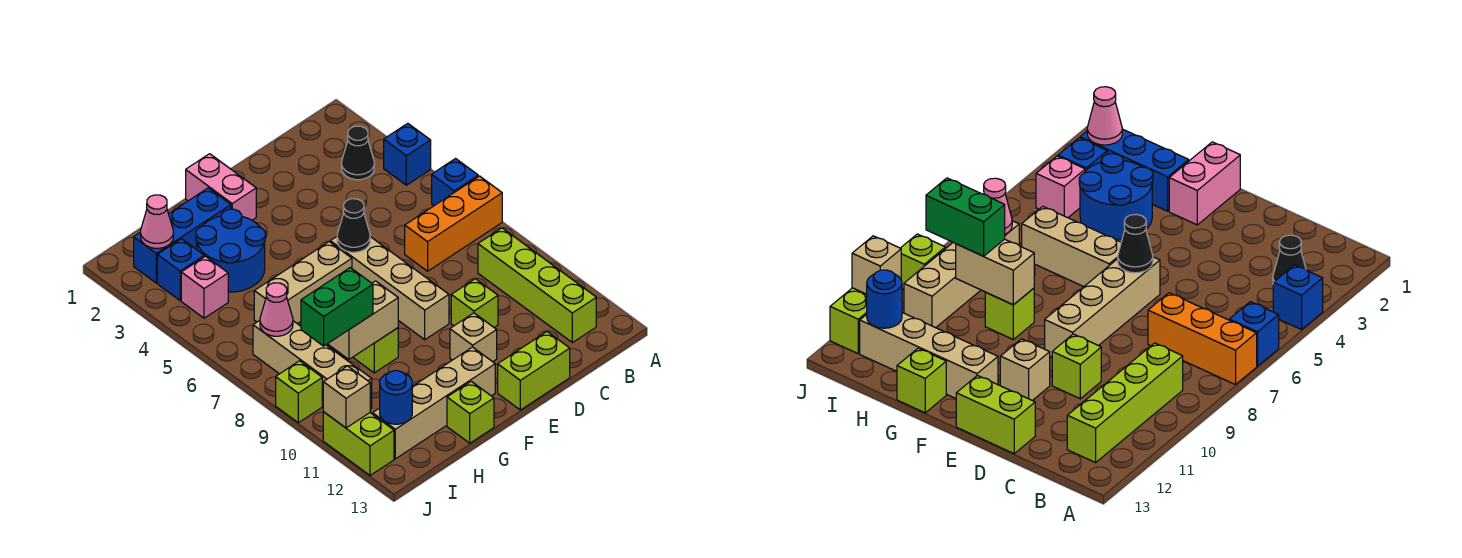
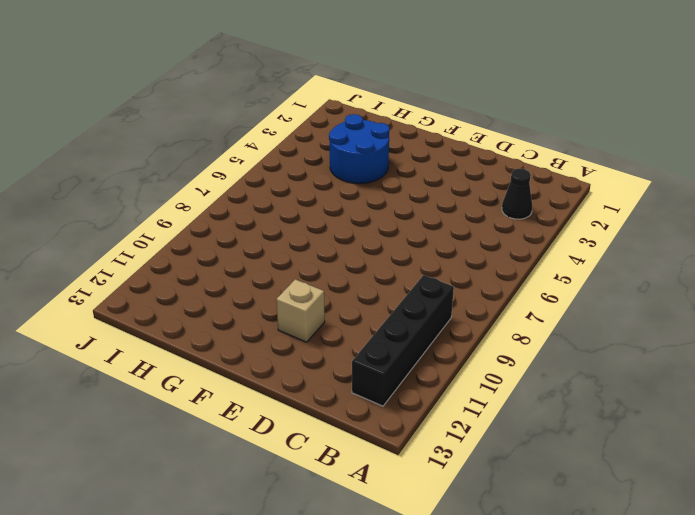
black brick B9:B12 level 1 -> lime brick B9:B12 level 1
none -> blue brick A4 level 1
none -> blue brick A6 level 1
none -> orange brick A7:C7 level 1

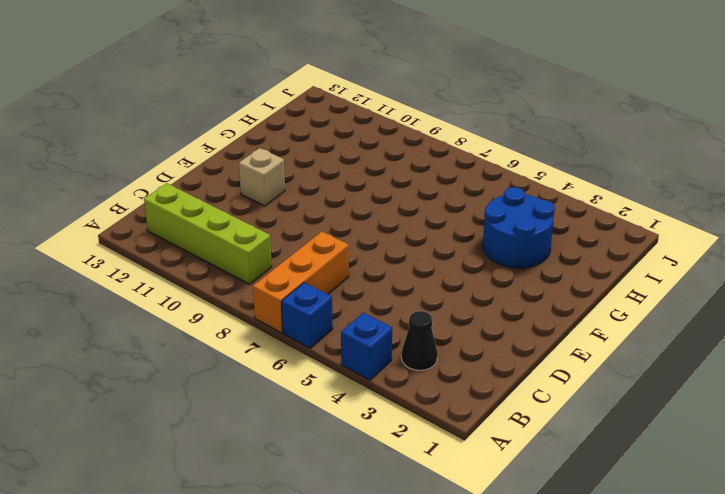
none -> lime brick D10 level 1
none -> lime brick D13:E13 level 1
none -> tan brick E6:E9 level 1

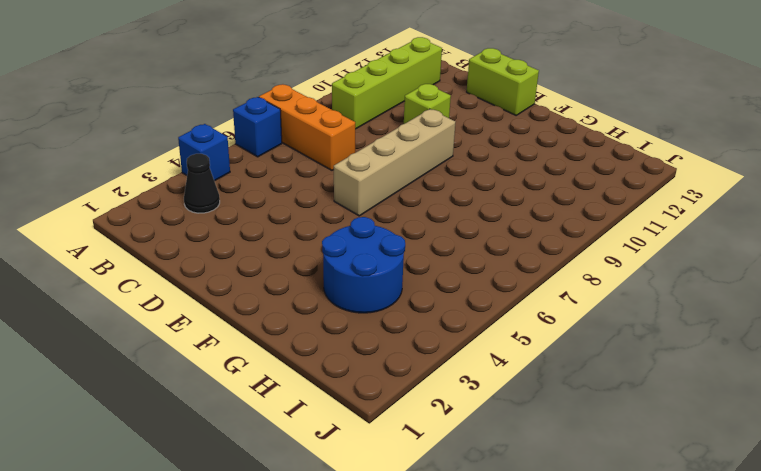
none -> tan brick E11 level 1
none -> pink brick F1:F2 level 1
none -> tan brick F6:H6 level 1

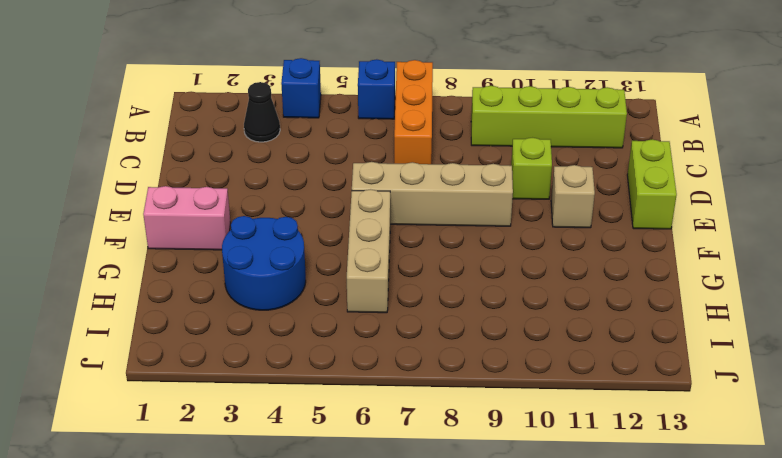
none -> tan brick F12:I12 level 1
none -> blue brick G2:I2 level 1
none -> lime brick G9 level 1

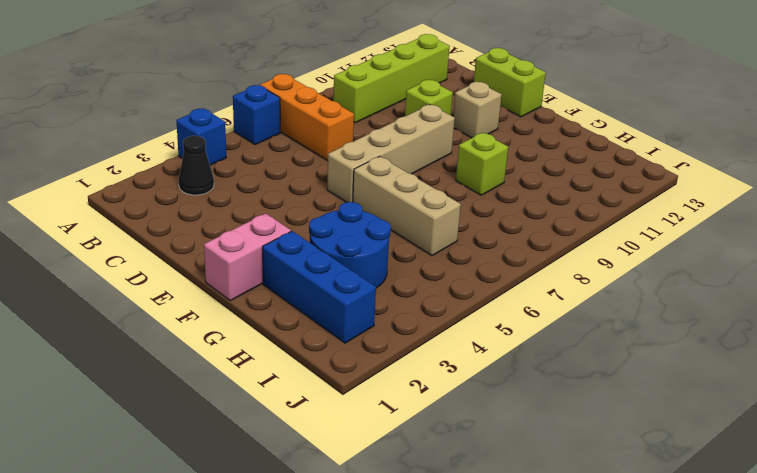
none -> tan brick F12:I12 level 1
none -> lime brick G13 level 1
none -> blue brick I3 level 1

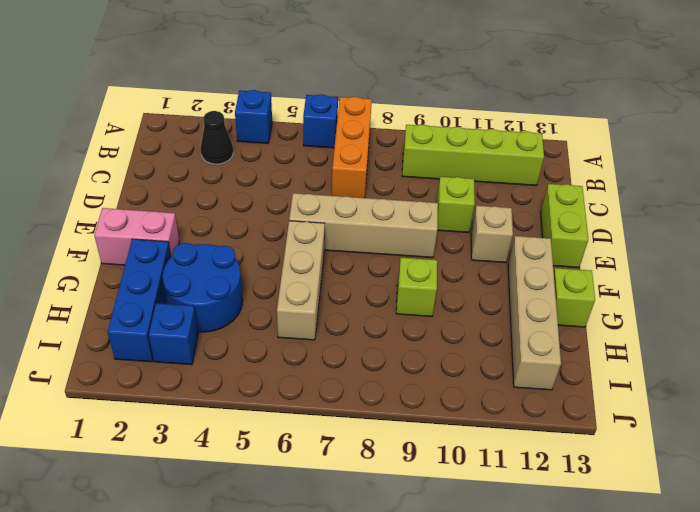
none -> pink brick I4 level 1
none -> tan brick I7:I10 level 1
none -> lime brick J9 level 1

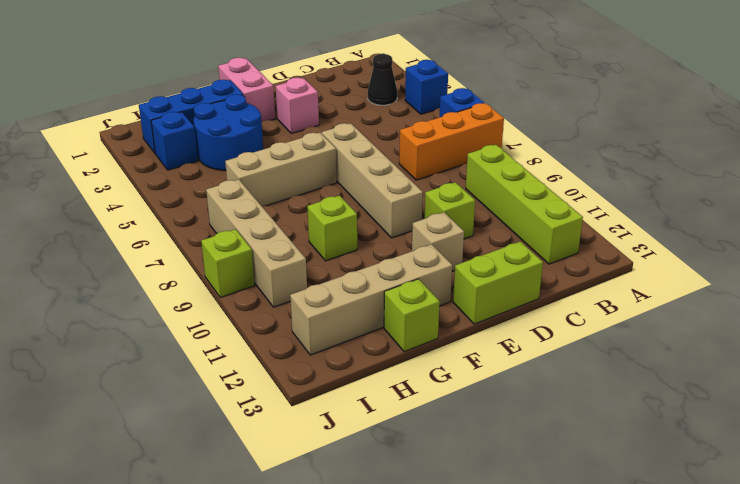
pink brick E3 level 1 -> pink brick I4 level 1
none -> lime brick J11:J12 level 1
none -> black cone E6 level 2
none -> tan brick G9:H9 level 2

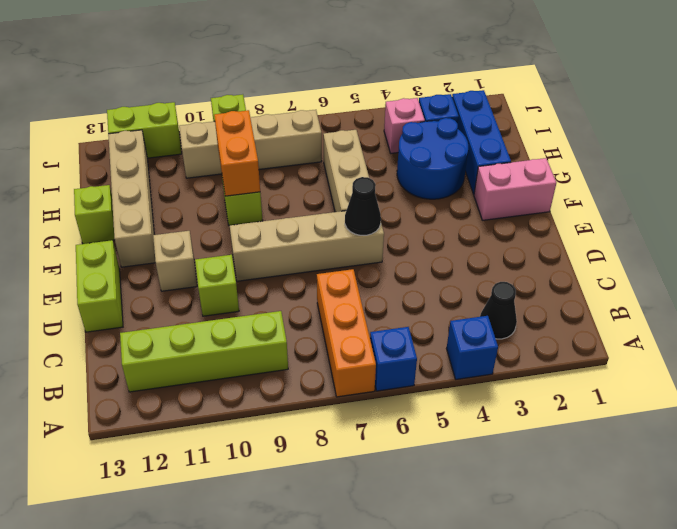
orange brick G9:H9 level 2 -> tan brick G9:H9 level 2
none -> pink cone I2 level 2
none -> pink cone I7 level 2
none -> blue round brick I12 level 2

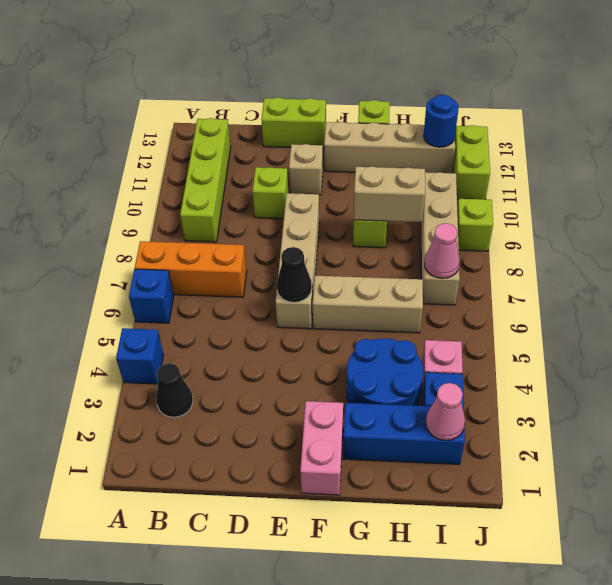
none -> tan brick J11 level 2
none -> green brick H9:I9 level 3

